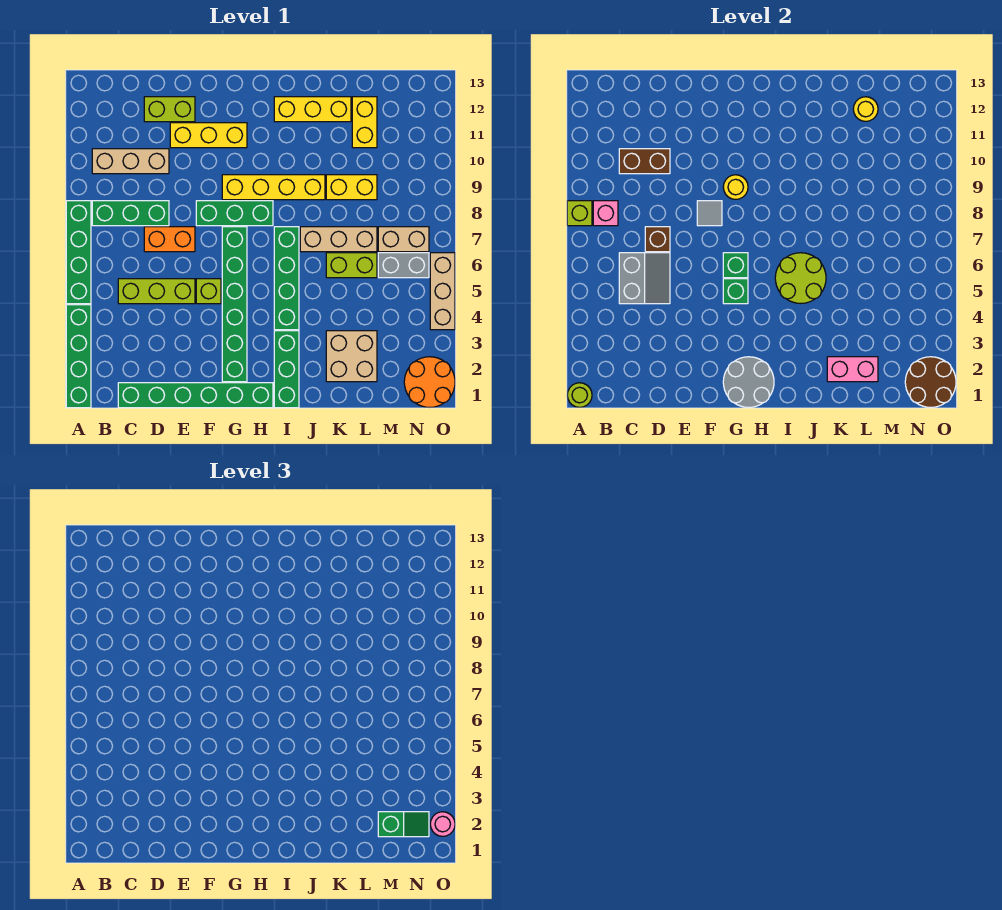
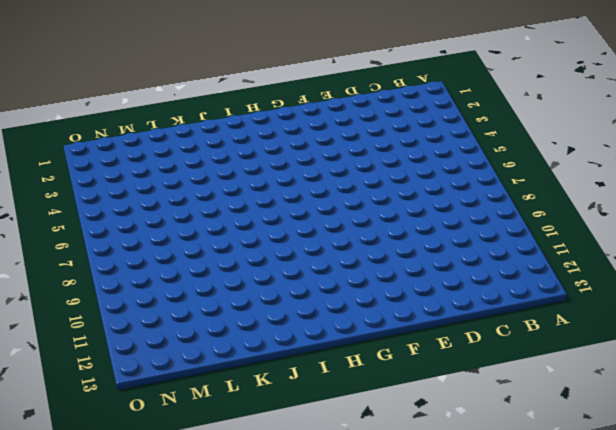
none -> green brick A1:A4 level 1
none -> green brick A5:A8 level 1
none -> green brick B8:D8 level 1
none -> tan brick B10:D10 level 1

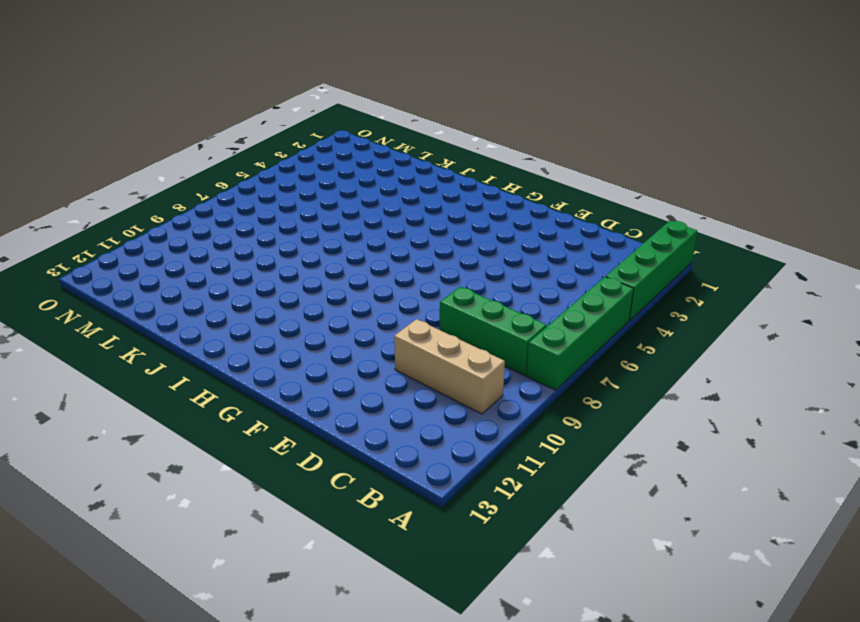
none -> green brick C1:H1 level 1
none -> lime brick C5:E5 level 1
none -> orange brick D7:E7 level 1
none -> lime brick D12:E12 level 1

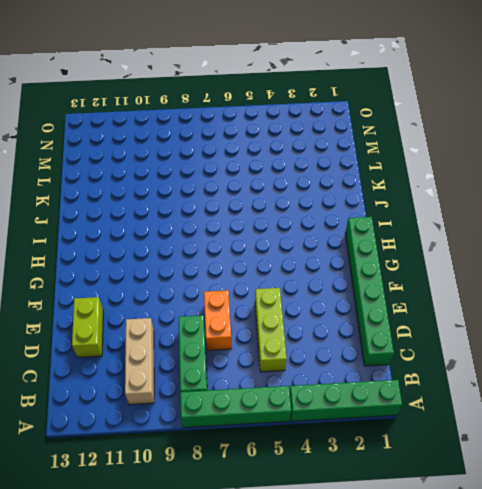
none -> yellow brick E11:G11 level 1
none -> lime brick F5 level 1
none -> green brick F8:H8 level 1
none -> green brick G2:G7 level 1

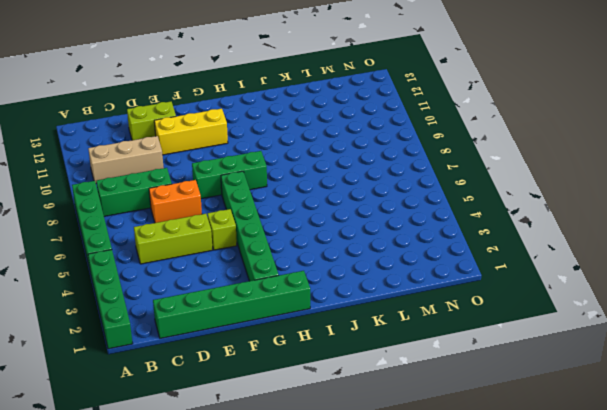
none -> yellow brick G9:J9 level 1
none -> green brick I1:I3 level 1
none -> green brick I4:I7 level 1
none -> yellow brick I12:K12 level 1

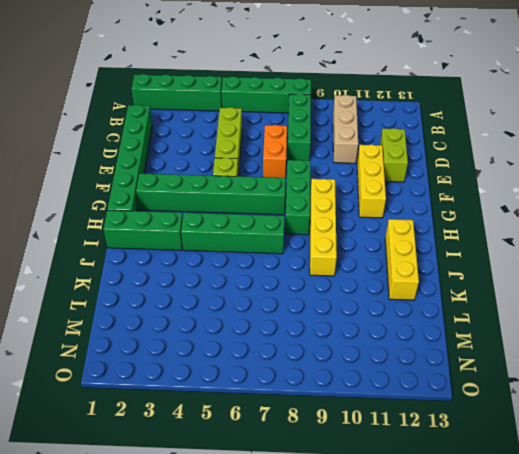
none -> tan brick J7:L7 level 1
none -> tan brick K2:L3 level 1
none -> lime brick K6:L6 level 1
none -> yellow brick K9:L9 level 1

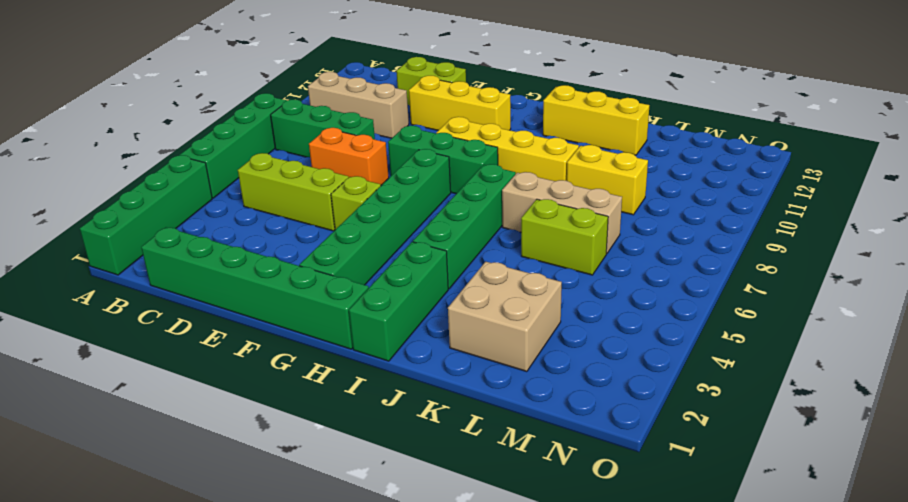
none -> yellow brick L11:L12 level 1
none -> grey brick M6:N6 level 1
none -> tan brick M7:N7 level 1
none -> orange round brick N1:O2 level 1

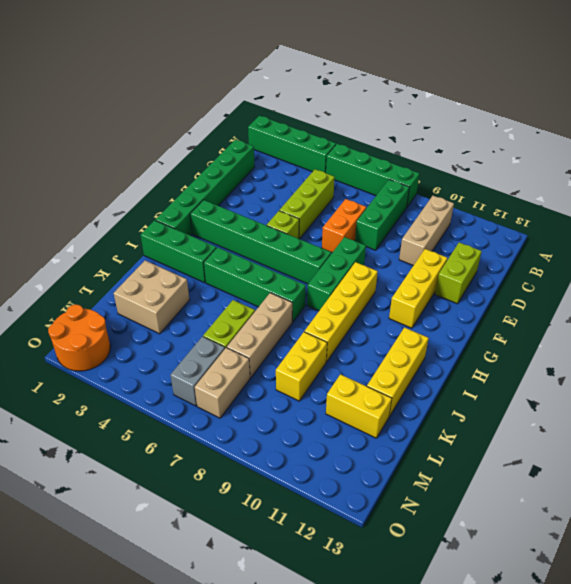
none -> tan brick O4:O6 level 1
none -> lime round brick A1 level 2
none -> lime brick A8 level 2
none -> pink brick B8 level 2

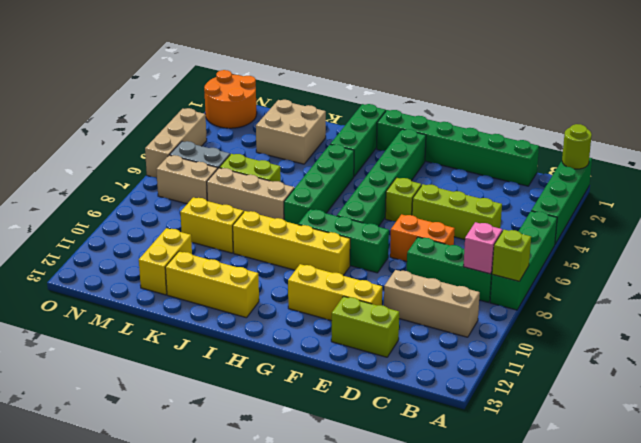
none -> grey slope C5:D6 level 2 top C
none -> brown brick C10:D10 level 2
none -> brown brick D7 level 2
none -> grey tile F8 level 2

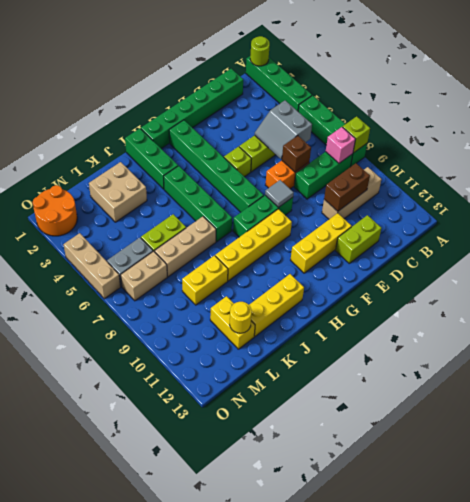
none -> grey round brick G1:H2 level 2
none -> green brick G5 level 2
none -> green brick G6 level 2
none -> yellow round brick G9 level 2

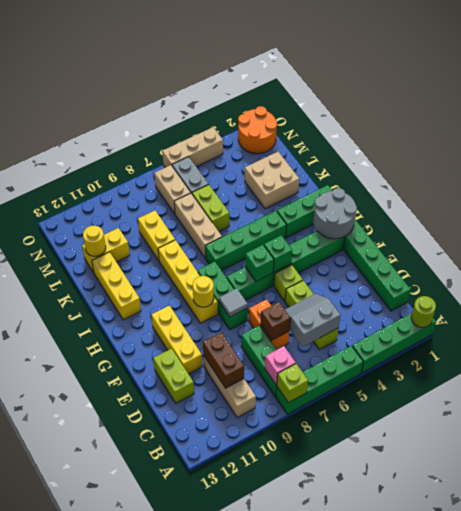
none -> lime round brick I5:J6 level 2
none -> pink brick K2:L2 level 2
none -> brown round brick N1:O2 level 2
none -> green slope M2:N2 level 3 top M

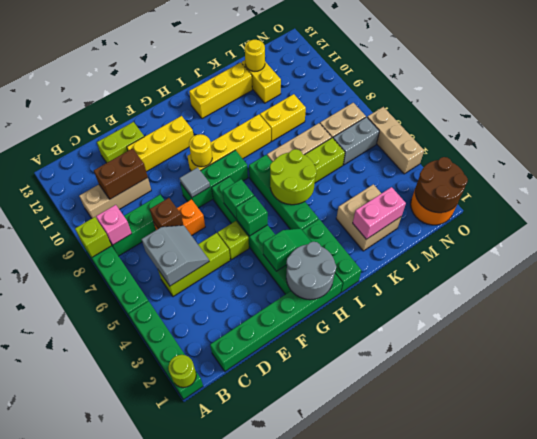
green slope G3:H3 level 2 top G -> green slope M2:N2 level 3 top M
none -> pink round brick O2 level 3

